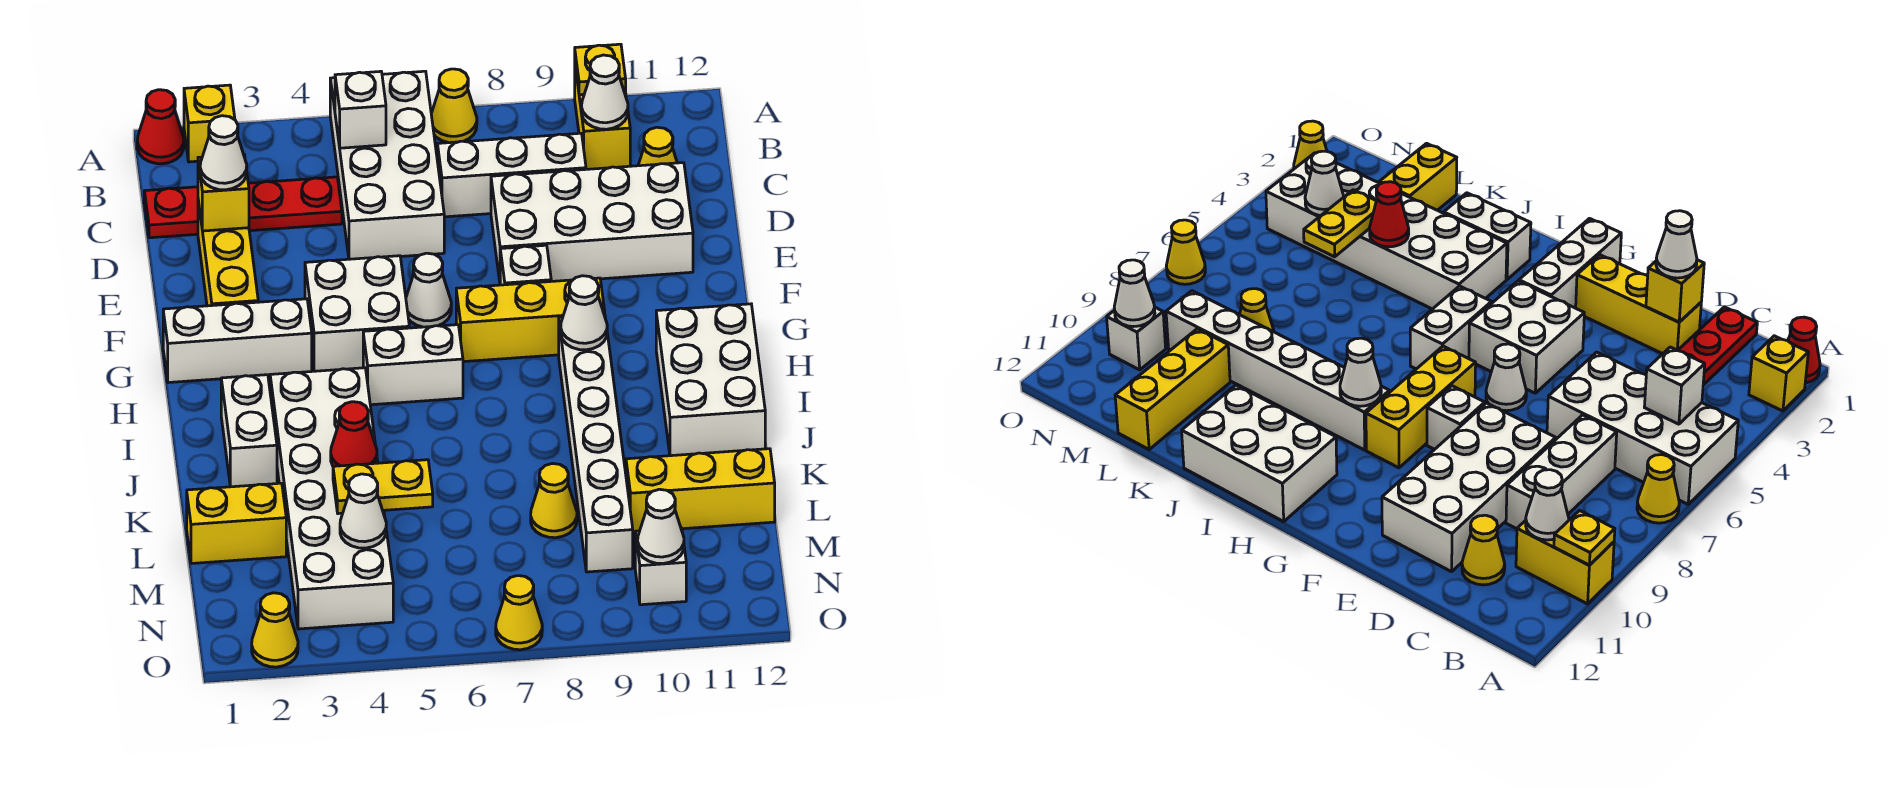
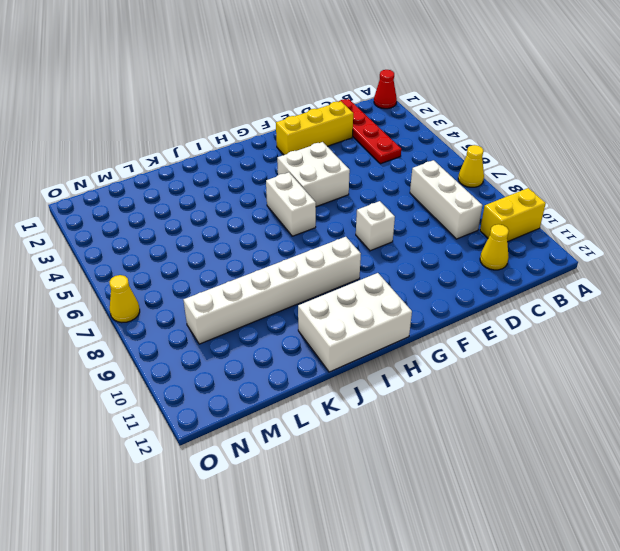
none -> yellow brick A2 level 1
none -> white brick A5:D6 level 1
none -> white brick D8:E11 level 1
none -> white cone F6 level 1

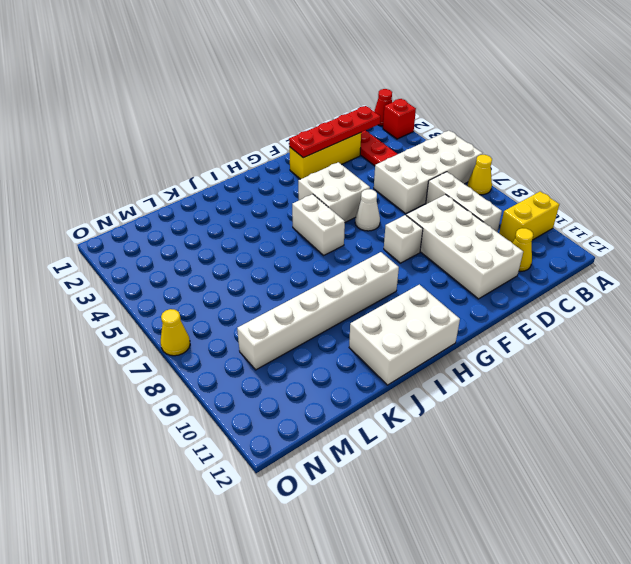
red brick A2 level 1 -> yellow brick A2 level 1
red plate C2:F2 level 2 -> yellow brick D2 level 2
none -> white brick G1:G3 level 1
none -> yellow brick G7:G9 level 1
none -> white brick I2:J2 level 1
none -> white brick I3:N4 level 1

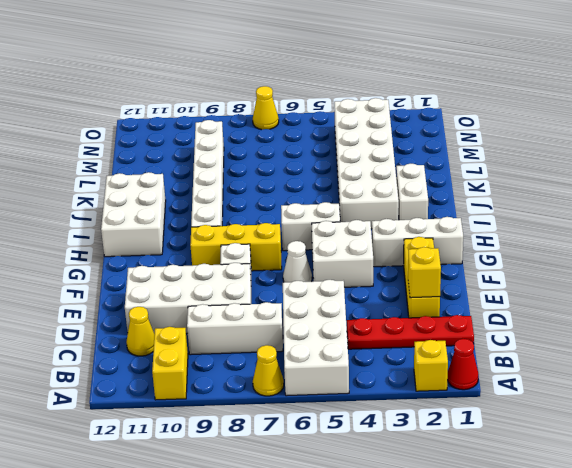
none -> yellow brick L1:L2 level 1
none -> yellow cone L8 level 1
none -> yellow brick L10:L12 level 1
none -> white brick N10 level 1

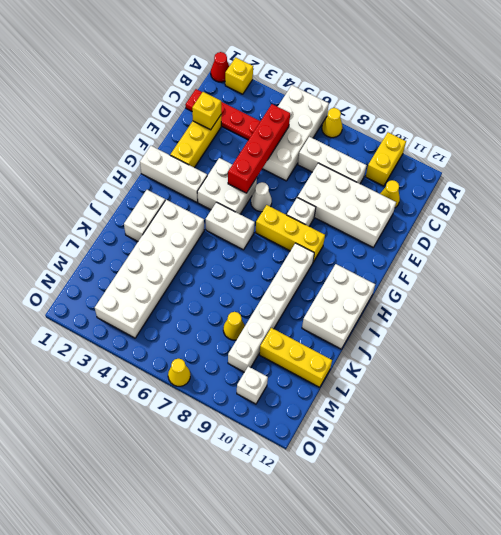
red brick C5:F5 level 2 -> none
none -> yellow brick L1:L2 level 1
none -> yellow cone O2 level 1
none -> yellow plate A10 level 2
none -> white brick B5 level 2

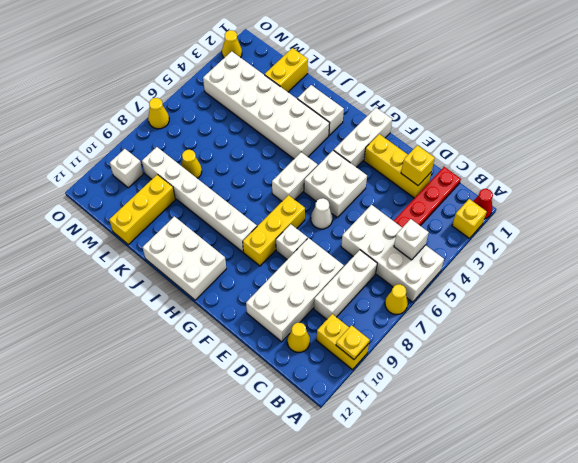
none -> white cone B10 level 2
none -> white cone H9 level 2
none -> red cone K4 level 2
none -> yellow plate L4:L5 level 2

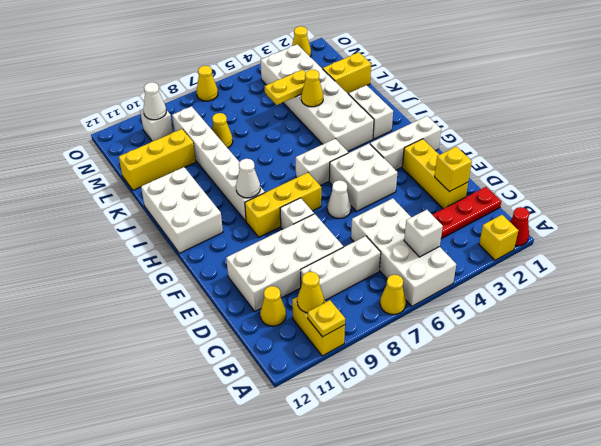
yellow cone B10 level 2 -> white cone B10 level 2
yellow cone K4 level 2 -> red cone K4 level 2
none -> white cone M4 level 2
none -> white cone D2 level 3

